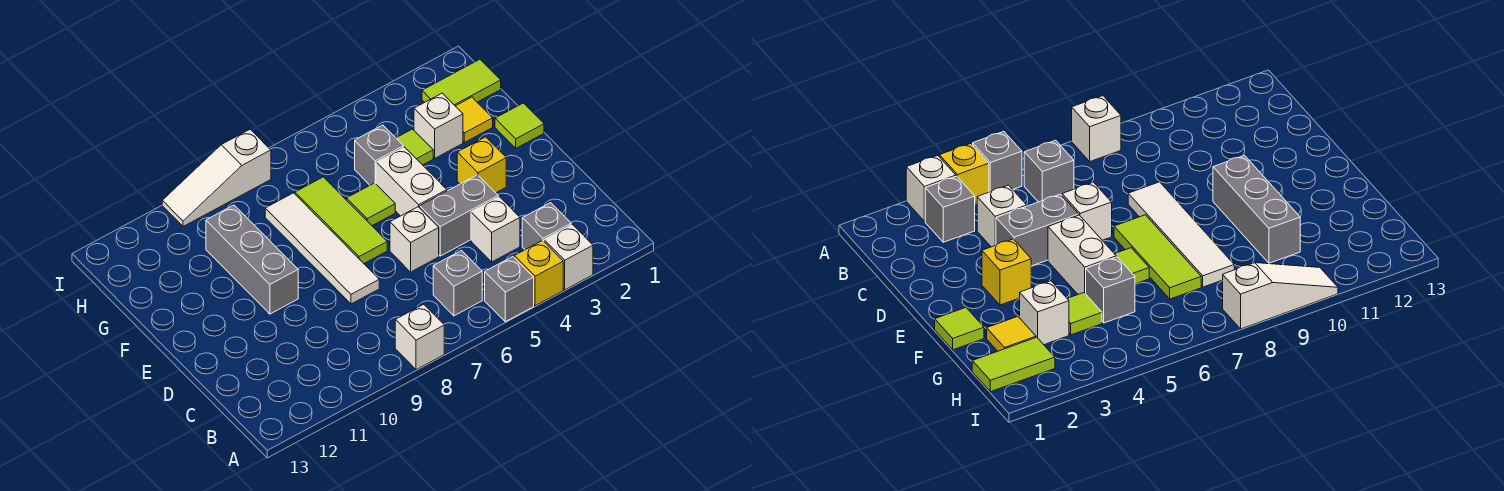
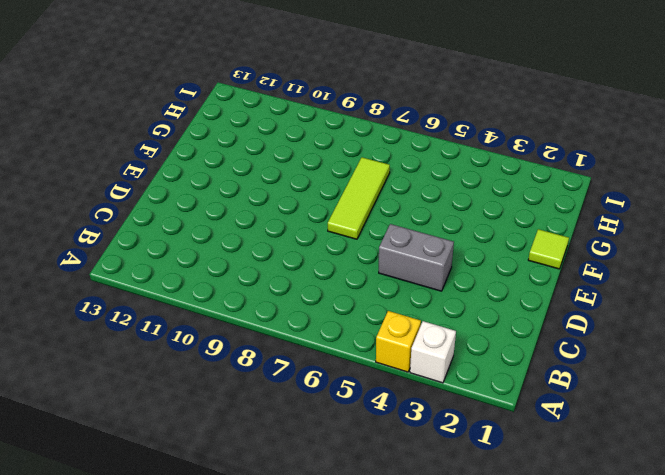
none -> grey brick A5 level 1
none -> white brick A8 level 1
none -> grey brick B3 level 1

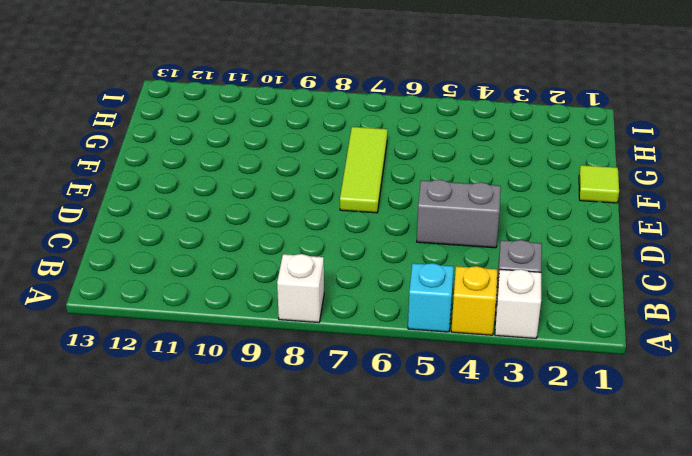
cyan brick A5 level 1 -> grey brick A5 level 1
none -> grey brick B6 level 1
none -> white brick C4 level 1
none -> white brick D6 level 1

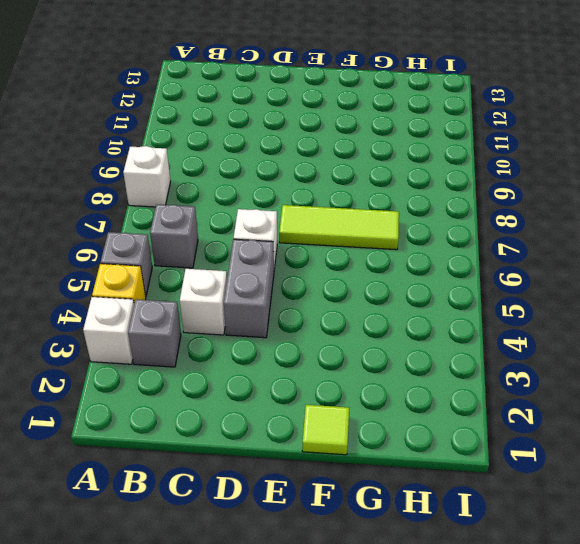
none -> white tile D8:G8 level 1
none -> yellow brick E3 level 1
none -> white brick E5:F5 level 1

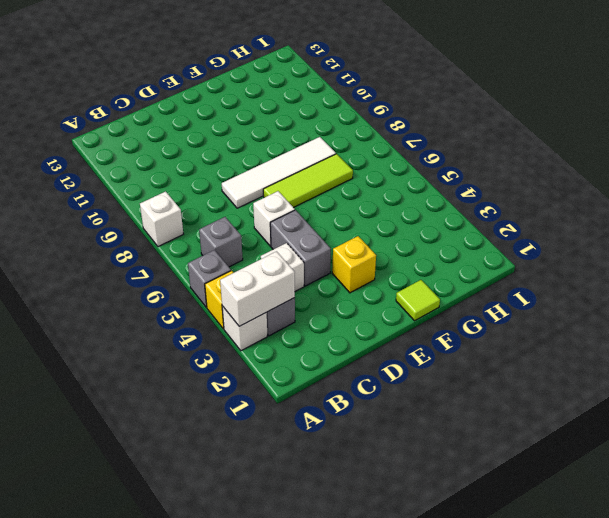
white brick A3:B3 level 2 -> white brick E5:F5 level 1
none -> grey brick E10:G10 level 1
none -> lime tile F6 level 1
none -> yellow tile G2 level 1

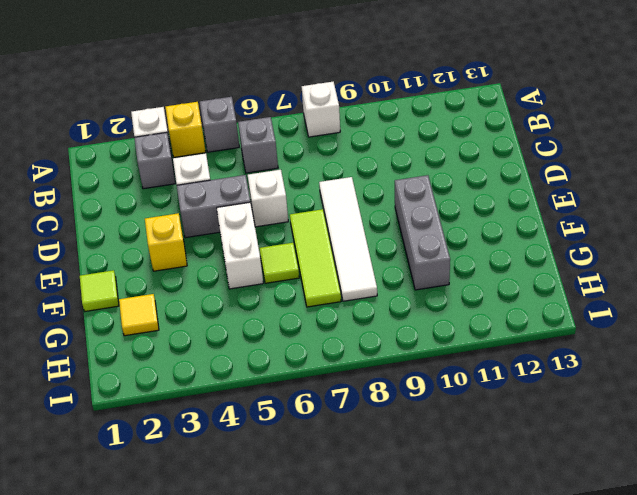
none -> white brick G3 level 1
none -> lime tile G4 level 1
none -> grey brick G5 level 1

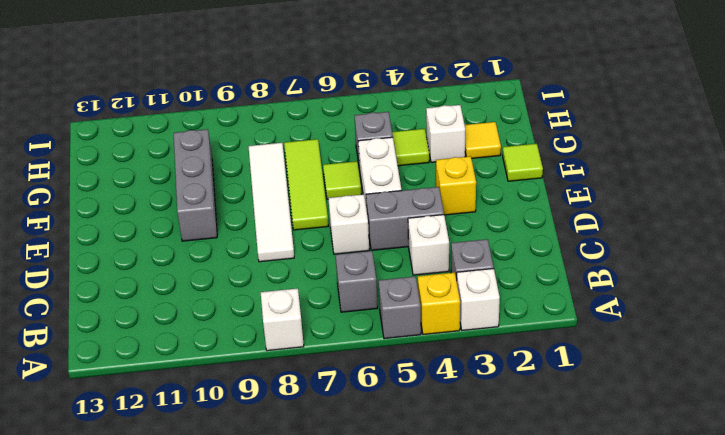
none -> lime tile H1:H2 level 1
none -> white slope I8:I10 level 1 top 8

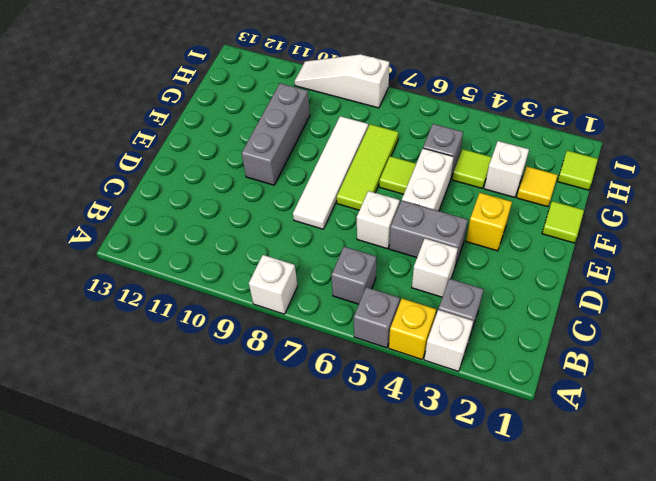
lime tile H1 level 1 -> lime tile H1:H2 level 1

